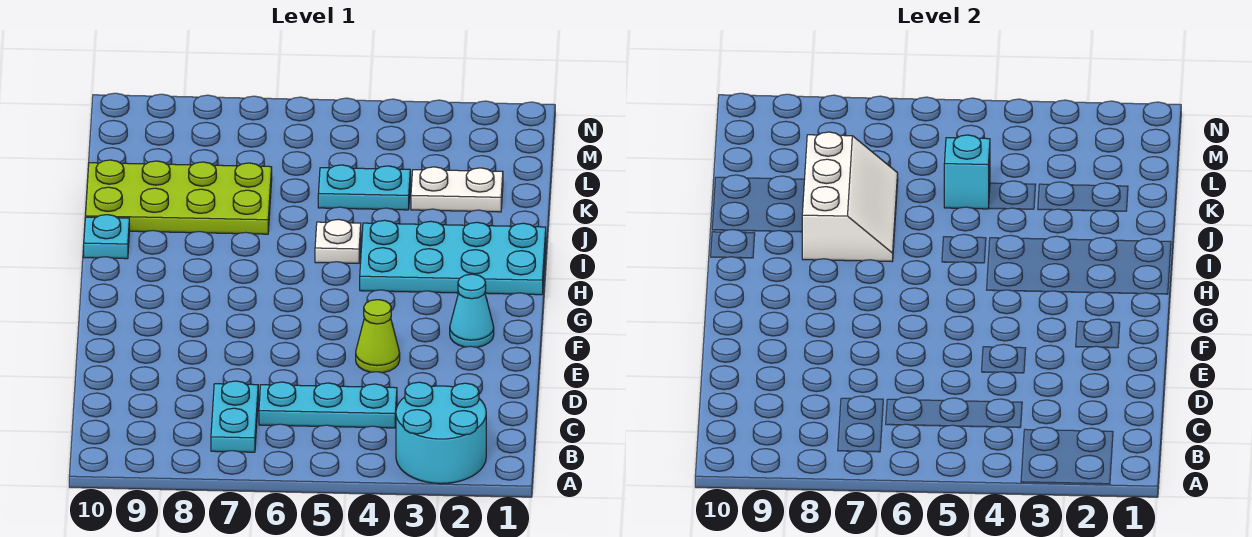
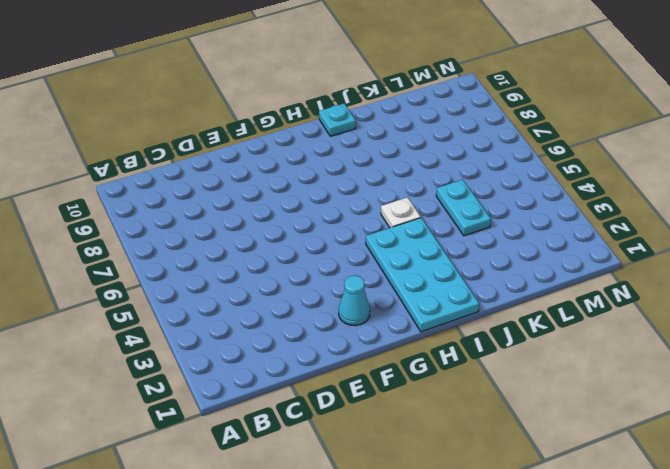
none -> cyan round brick A2:B3 level 1
none -> cyan plate B7:C7 level 1
none -> cyan plate C4:C6 level 1

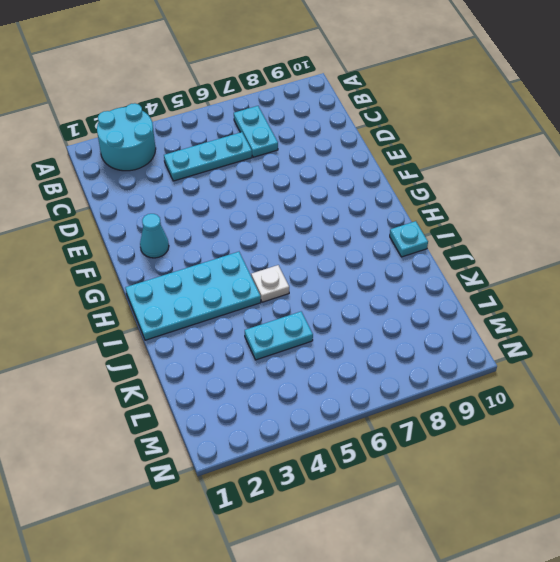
none -> lime cone E4 level 1
none -> lime plate J7:K10 level 1
none -> white plate K2:K3 level 1

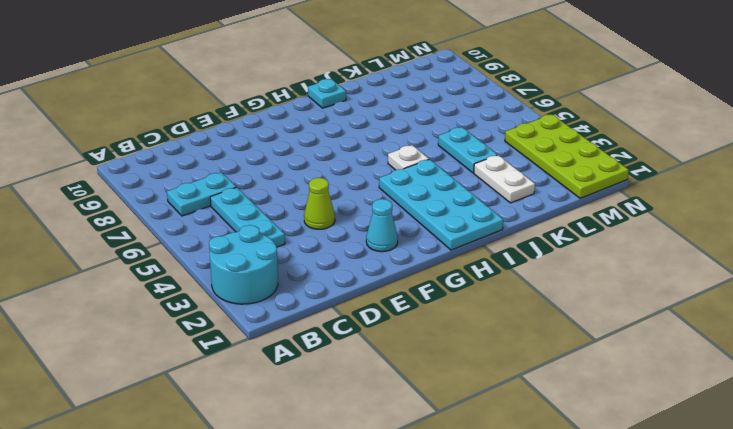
lime plate M1:N4 level 1 -> lime plate J7:K10 level 1
none -> white slope I7:K8 level 2 top 8
none -> cyan brick K5 level 2

